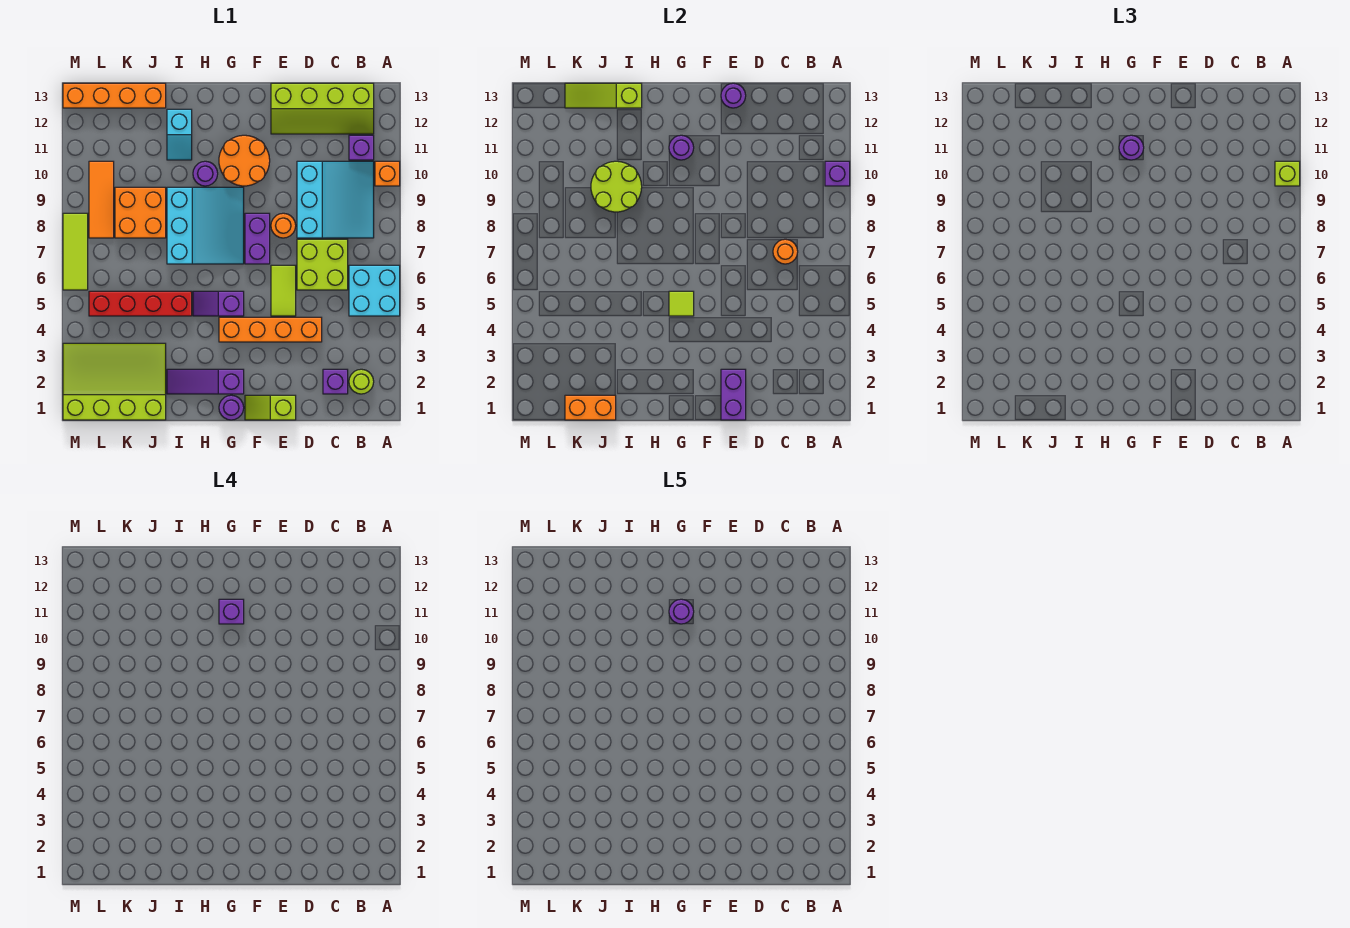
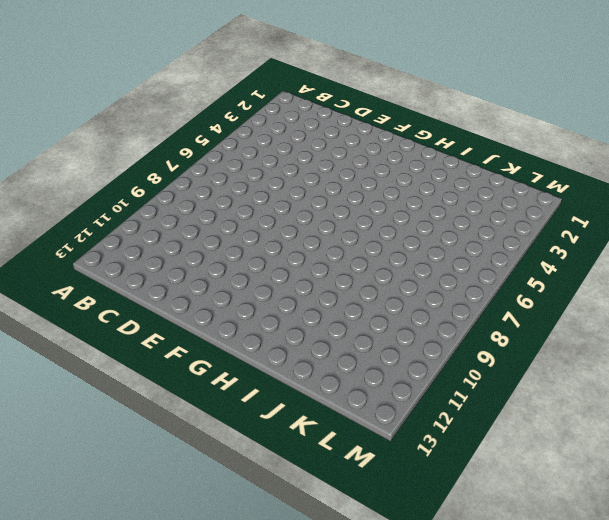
none -> cyan brick A5:B6 level 1
none -> orange brick A10 level 1
none -> lime round brick B2 level 1
none -> cyan slope B8:D10 level 1 top D

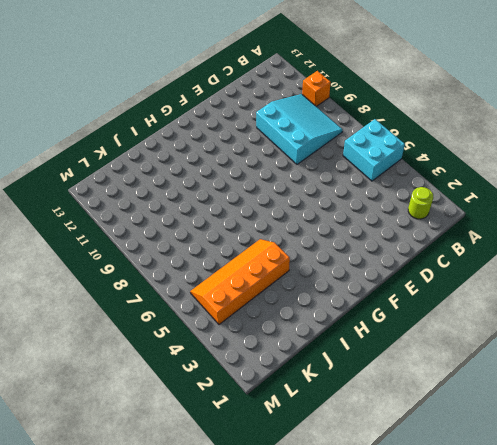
orange slope I4:L5 level 1 top 4 -> red brick I5:L5 level 1
none -> purple brick B11 level 1
none -> lime slope B12:E13 level 1 top 13
none -> purple brick C2 level 1
none -> lime brick C6:D7 level 1

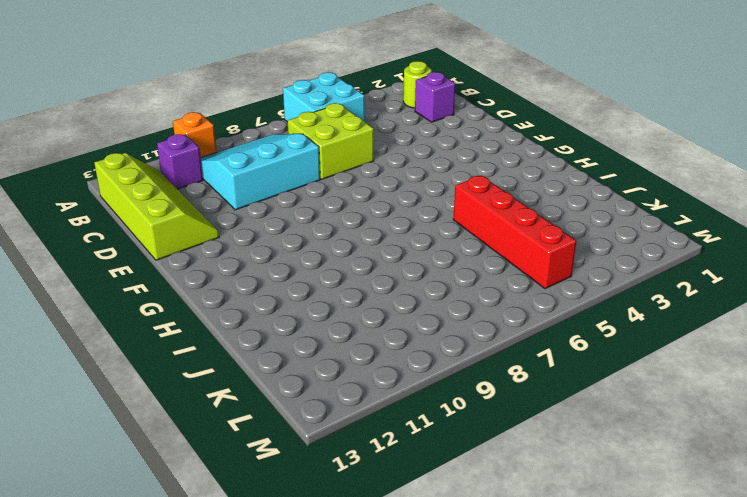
none -> orange brick D4:G4 level 1
none -> lime slope E1:F1 level 1 top E
none -> lime tile E5:E6 level 1
none -> orange round brick E8 level 1

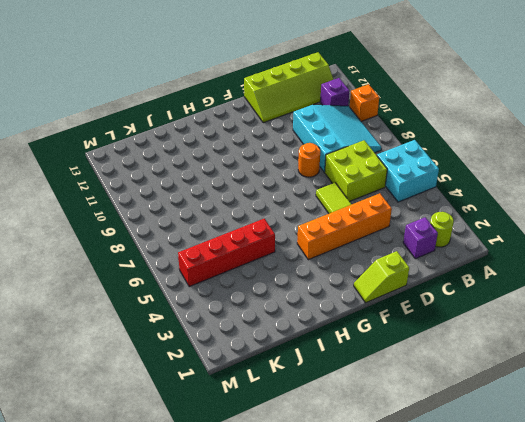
none -> purple brick F7:F8 level 1
none -> orange round brick F10:G11 level 1
none -> purple round brick G1 level 1
none -> purple slope G2:I2 level 1 top G

